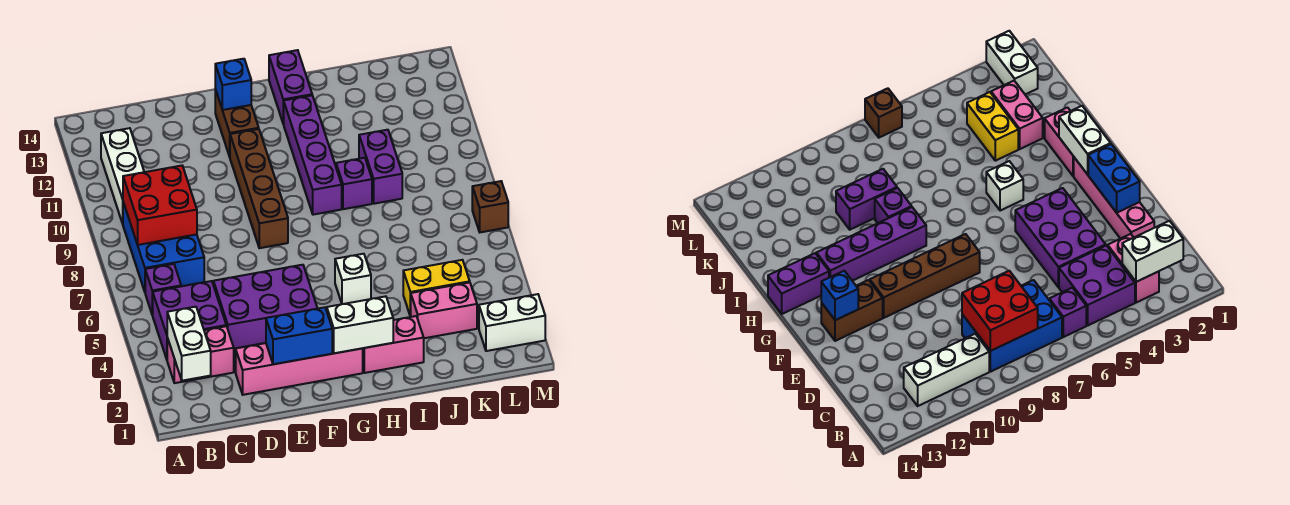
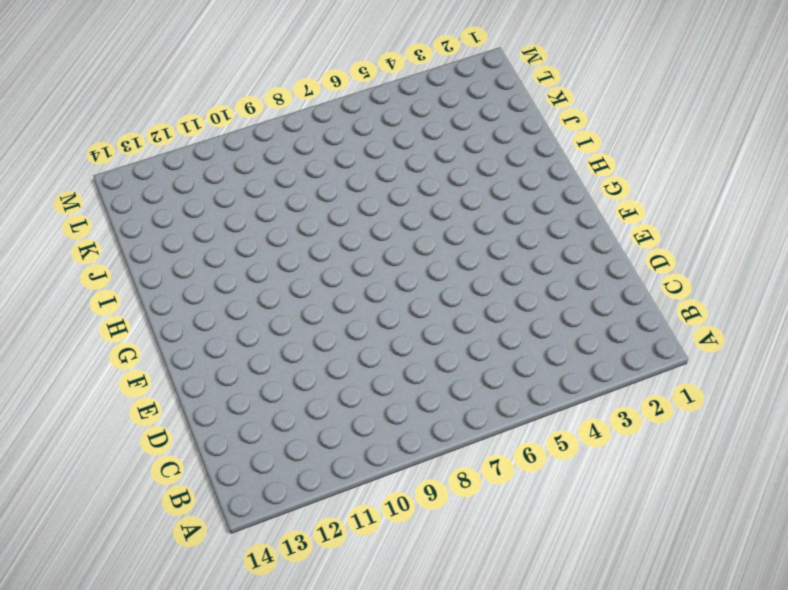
none -> pink brick B3:C3 level 1
none -> purple brick B4:C5 level 1
none -> purple brick B6 level 1

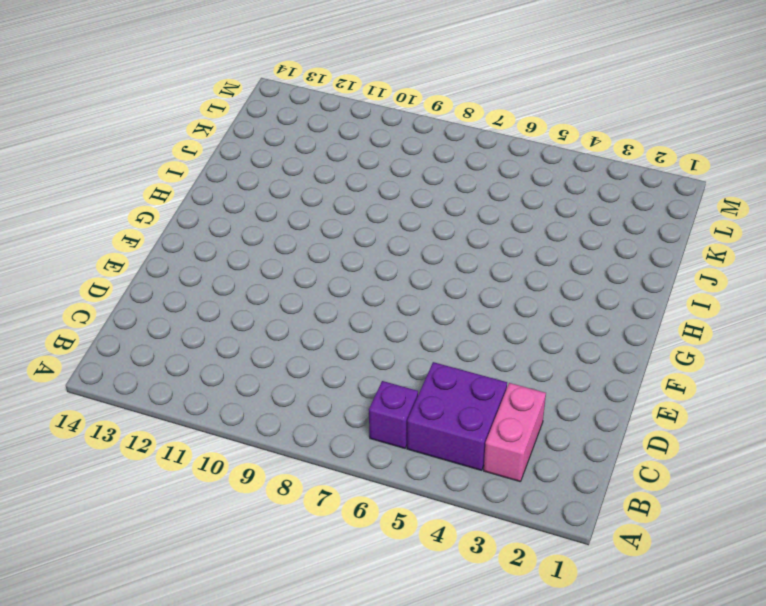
none -> blue brick B7:C9 level 1
none -> white brick B10:B12 level 1
none -> pink brick D2:G2 level 1

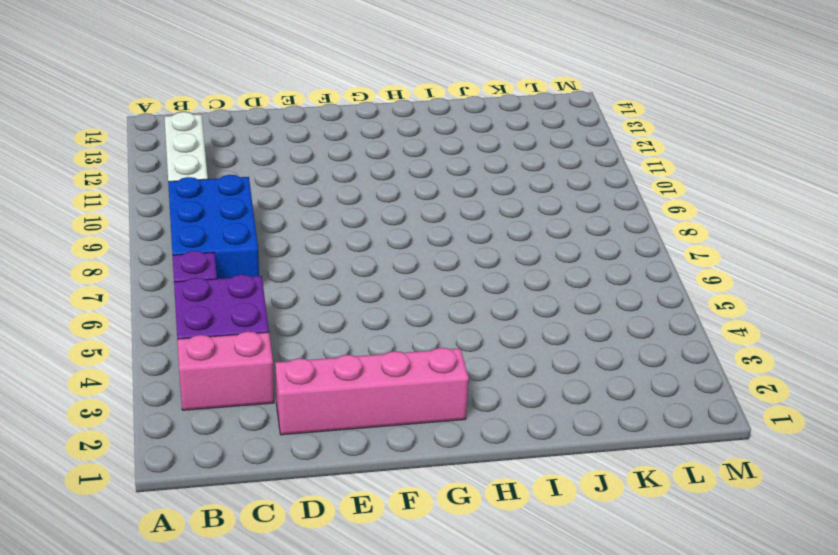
none -> purple brick D4:F5 level 1
none -> brown brick F8:F11 level 1
none -> brown brick F12:F13 level 1

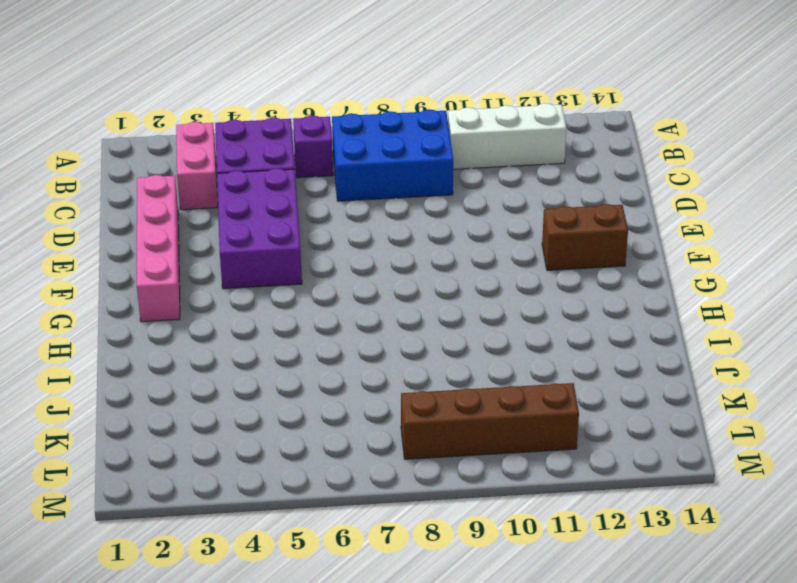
brown brick L8:L11 level 1 -> brown brick F8:F11 level 1
none -> pink brick H2:I2 level 1
none -> white brick H5 level 1
none -> purple brick H9:H12 level 1

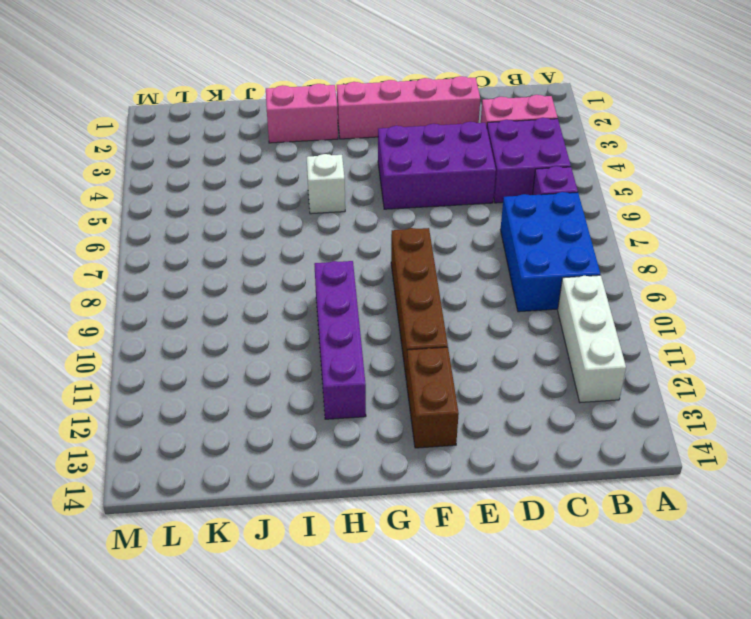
none -> purple brick H13:H14 level 1
none -> purple brick I9 level 1
none -> pink brick J3:K3 level 1

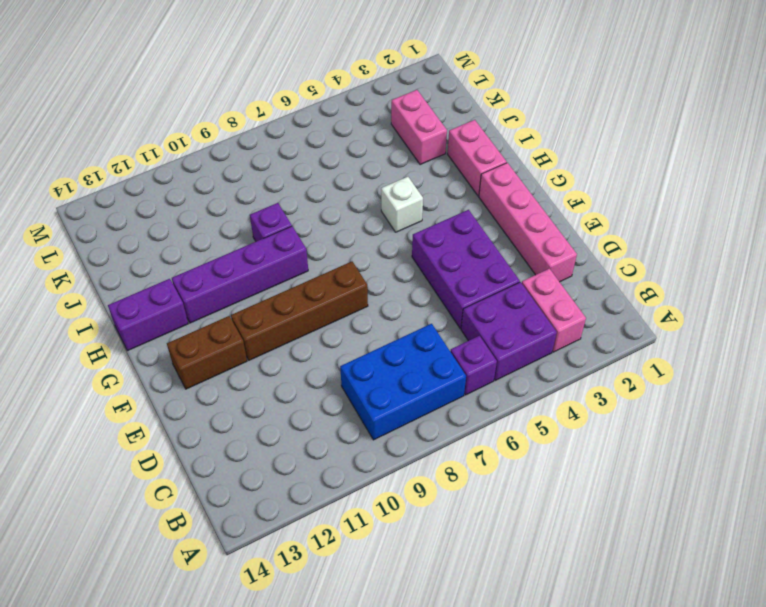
none -> white brick B10:B12 level 1
none -> yellow brick J4:K4 level 1
none -> purple brick J9:J10 level 1

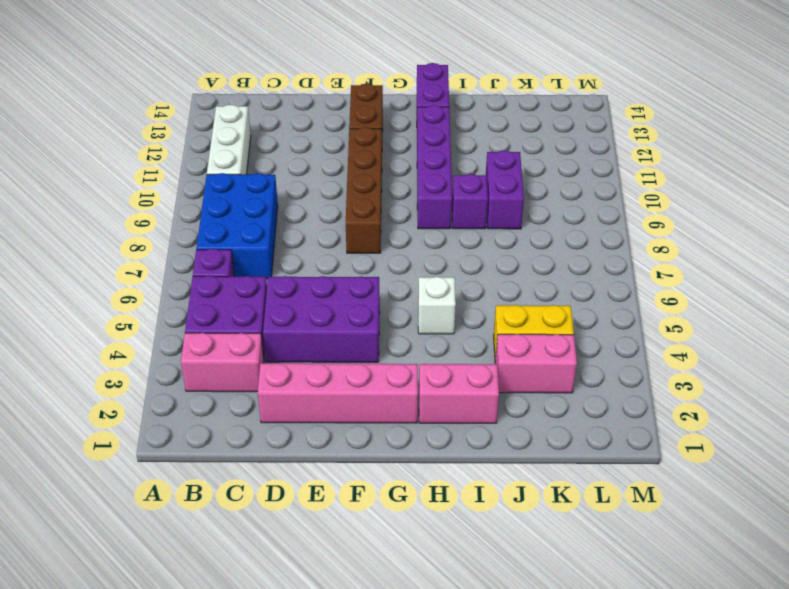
none -> white brick L2:M2 level 1
none -> brown brick M7 level 1
none -> white brick B2:B3 level 2

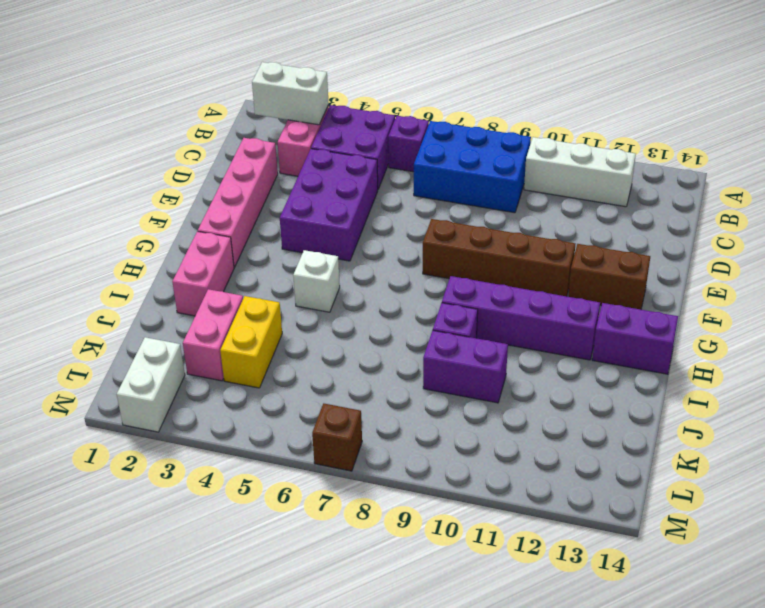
none -> red brick B8:C9 level 2
none -> blue brick E2:F2 level 2
none -> blue brick F13 level 2

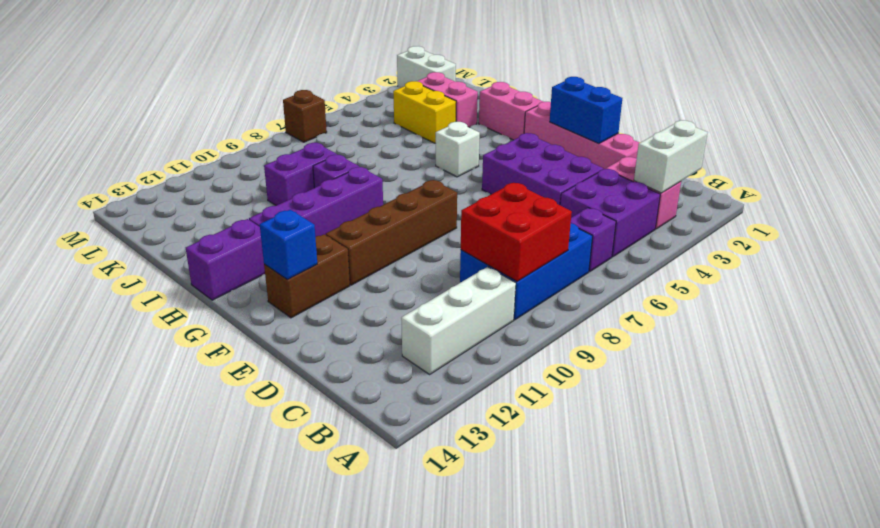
none -> white brick G2:H2 level 2

